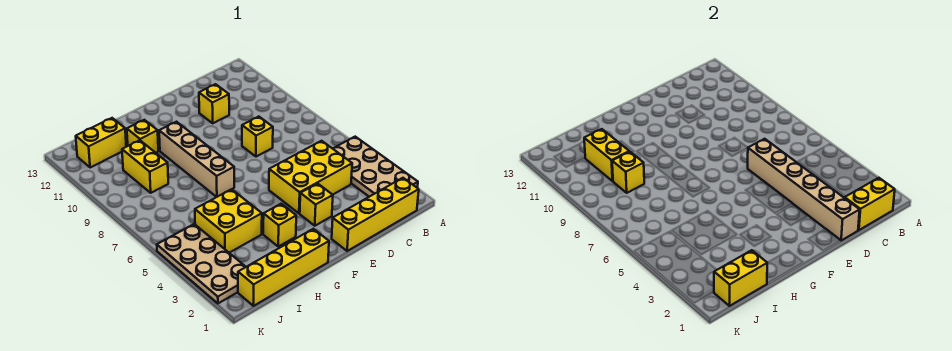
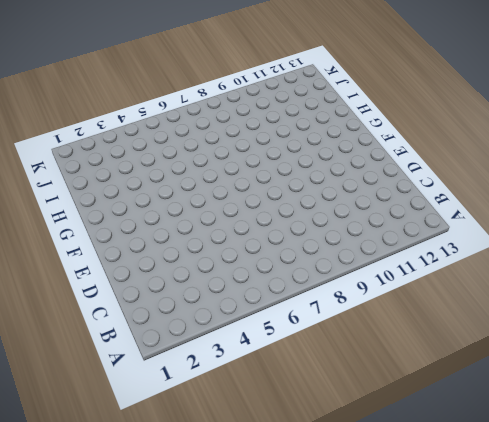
none -> tan plate A2:B5 level 1
none -> yellow brick B1:E1 level 1
none -> yellow brick C4:E5 level 1

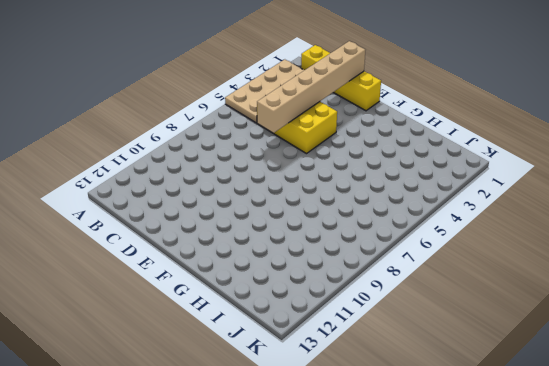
none -> yellow brick D8 level 1
none -> yellow brick D11 level 1
none -> yellow brick E3 level 1

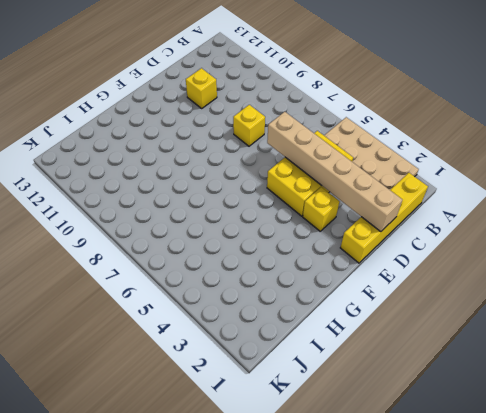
none -> yellow brick G1:J1 level 1
none -> yellow brick G3 level 1
none -> tan brick G7:G10 level 1

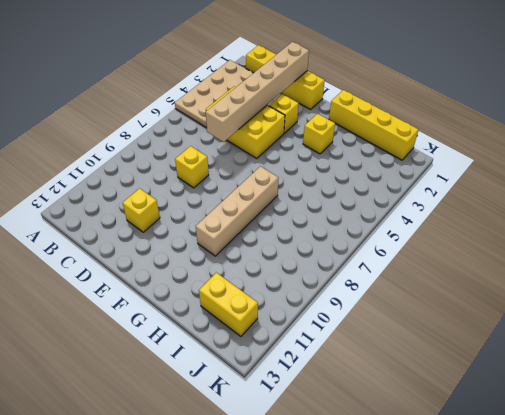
none -> yellow brick H4:I5 level 1
none -> yellow brick H11 level 1
none -> yellow brick I9:I10 level 1

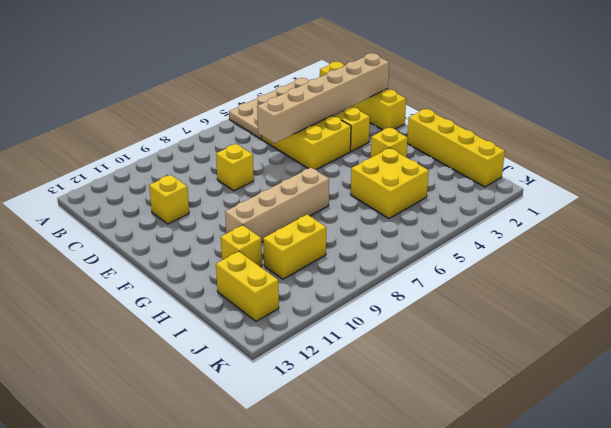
none -> tan plate J2:K5 level 1
none -> yellow brick B1:C1 level 2
none -> yellow brick I1:J1 level 2

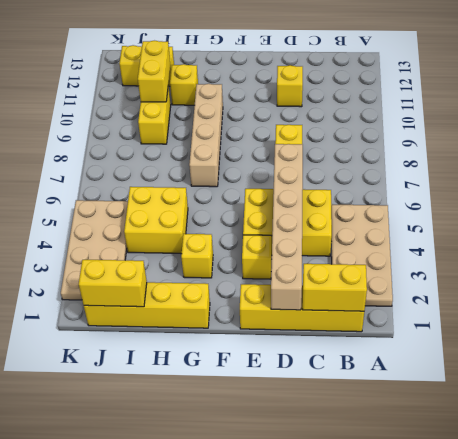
none -> yellow brick I9 level 2

